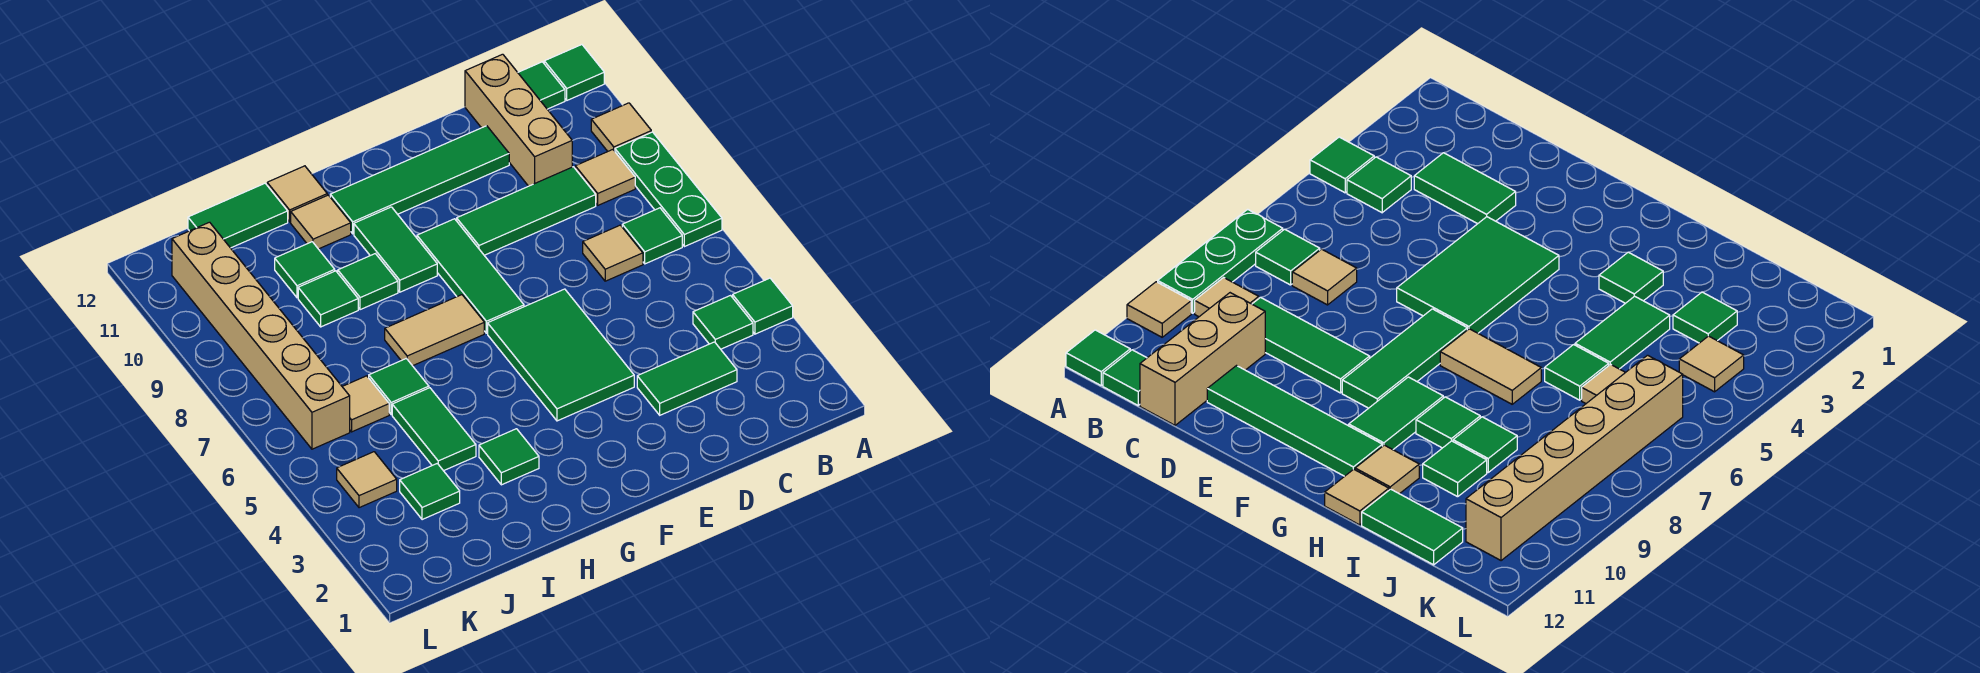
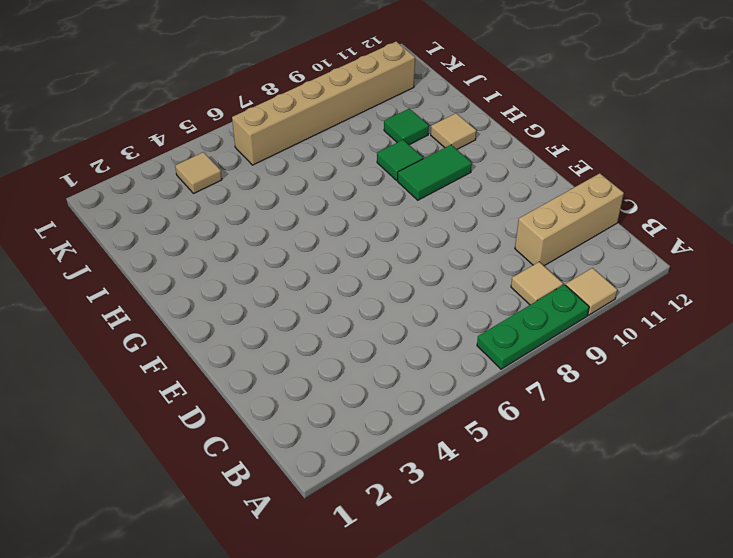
none -> green tile A4 level 1
none -> green tile A12 level 1
none -> green tile B4 level 1
none -> green tile B7 level 1

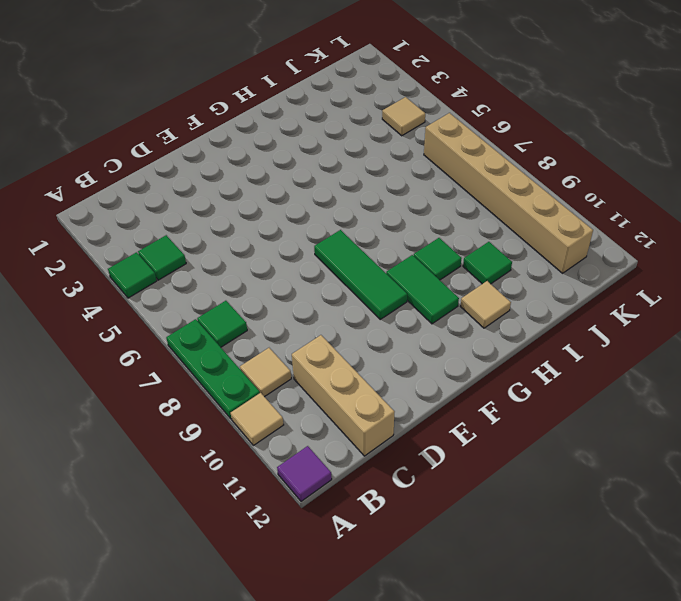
purple tile A12 level 1 -> green tile A12 level 1
none -> green tile B12 level 1
none -> green tile C3:D3 level 1
none -> tan tile C7 level 1
none -> green tile C9:E9 level 1

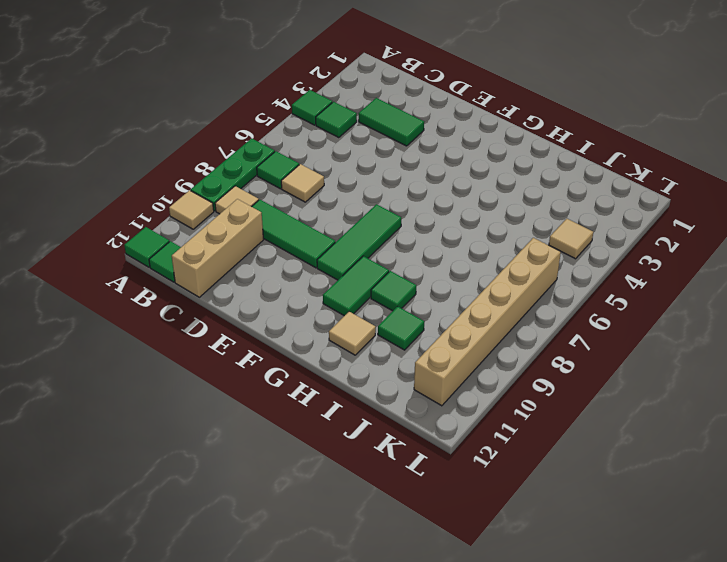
none -> green tile D11:G11 level 1
none -> green tile E4:F6 level 1
none -> tan tile G7:H7 level 1
none -> green tile H3 level 1

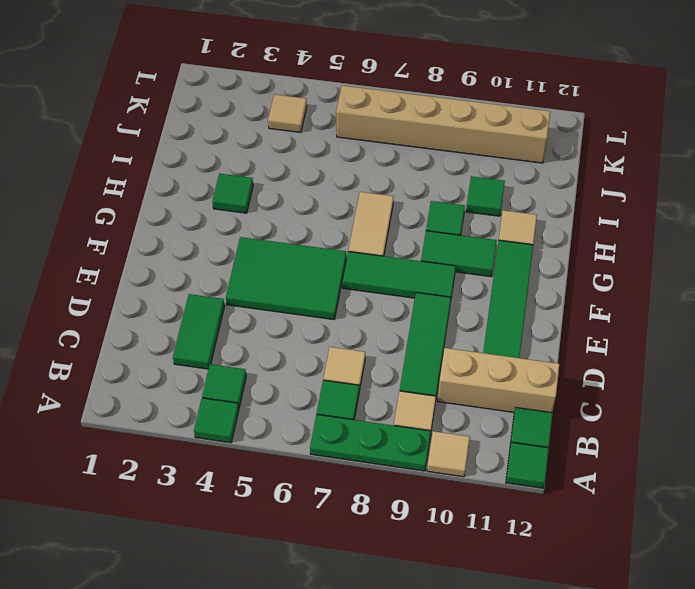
none -> tan tile H12 level 1
none -> green tile I4:I5 level 1
none -> green tile I6 level 1
none -> green tile I9 level 1

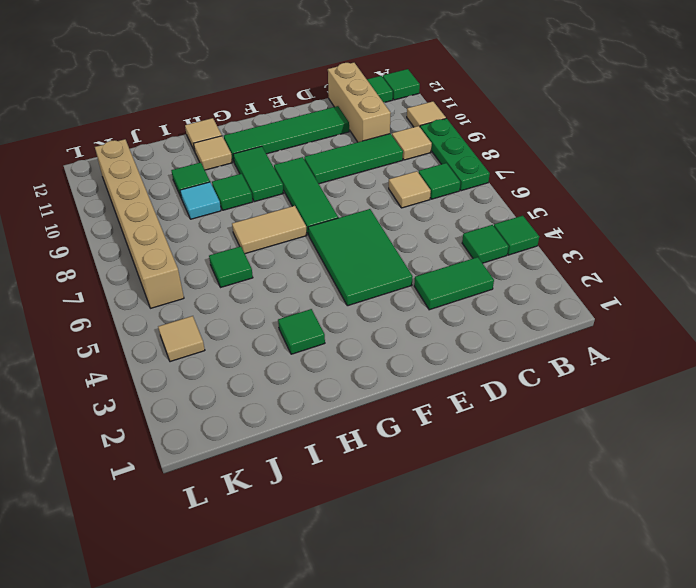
cyan tile I9 level 1 -> green tile I9 level 1
none -> green tile I4:I5 level 1
none -> green tile I12:J12 level 1
none -> green tile J3 level 1
none -> tan tile J6 level 1

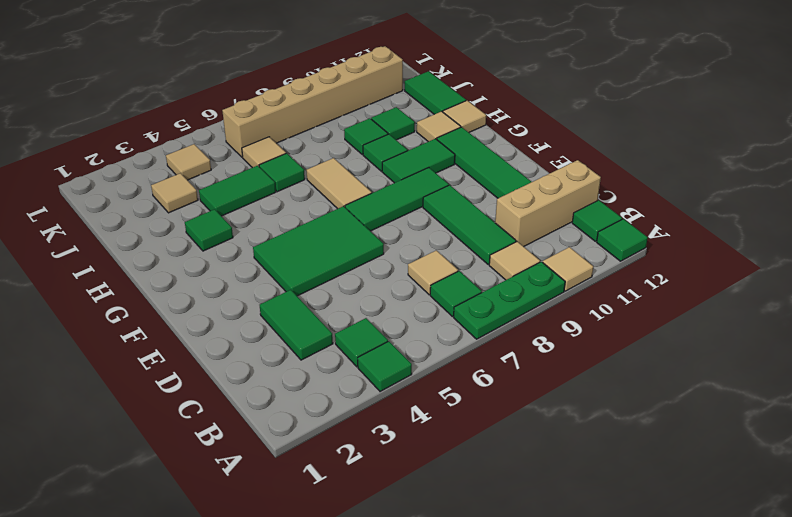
tan tile J3 level 1 -> green tile J3 level 1

